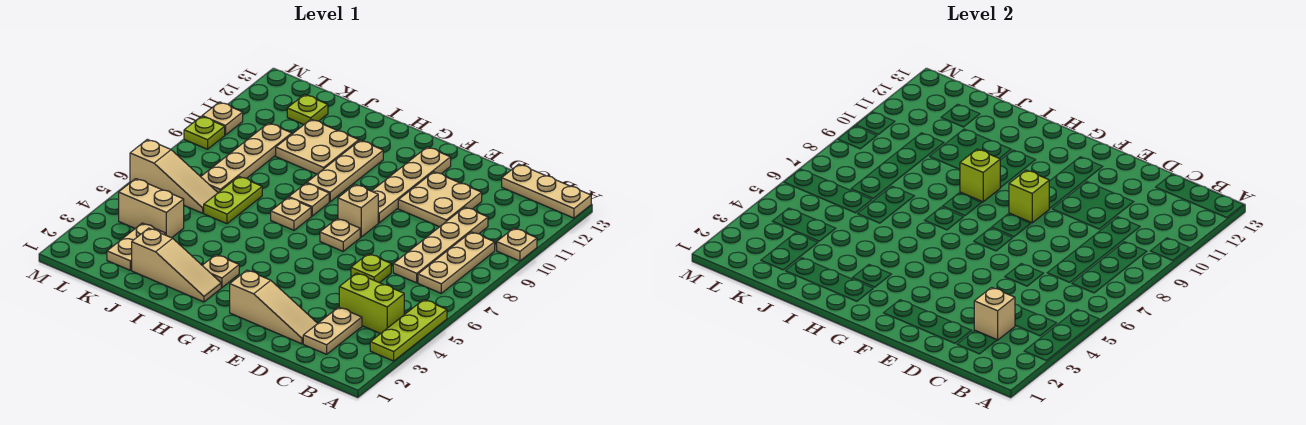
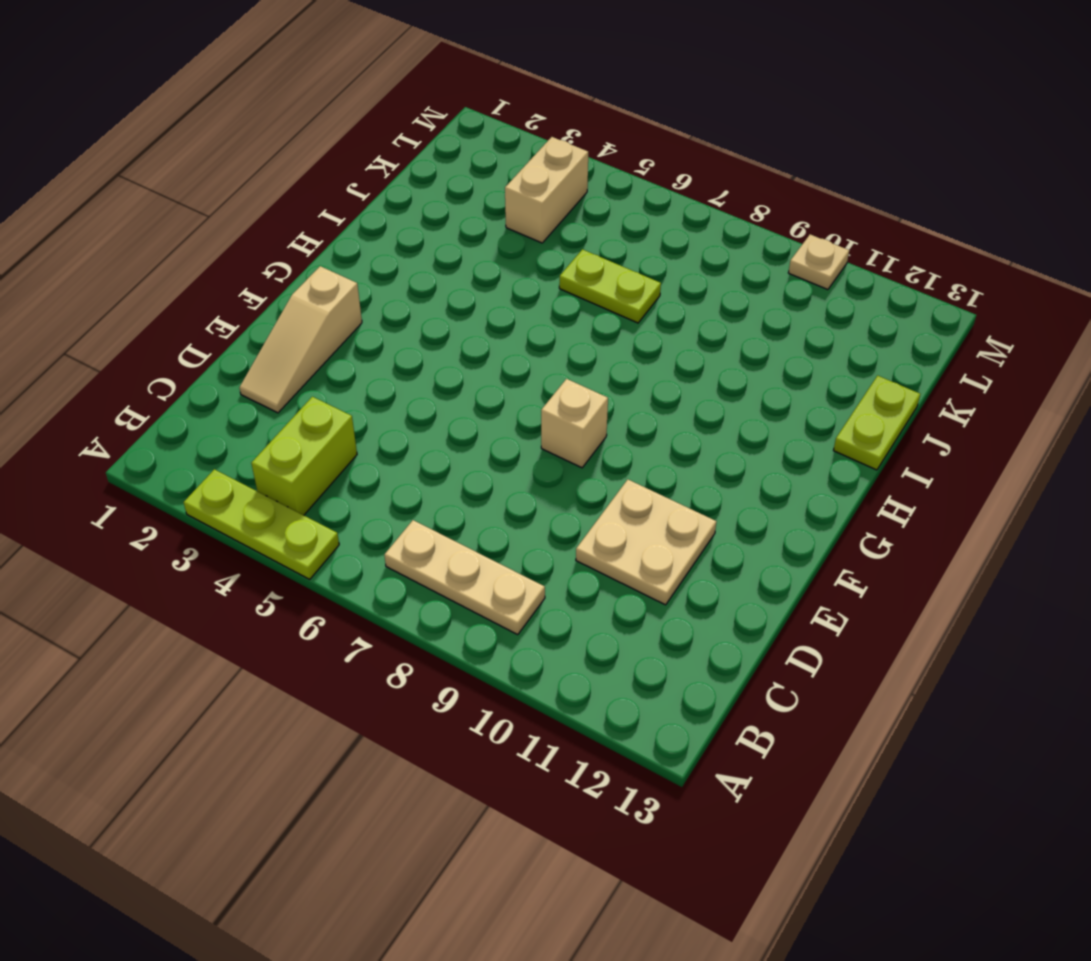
lime plate I13:J13 level 1 -> none
none -> tan plate A10 level 1
none -> tan plate A13:C13 level 1
none -> tan plate C2:C3 level 1
none -> tan plate C7:C10 level 1

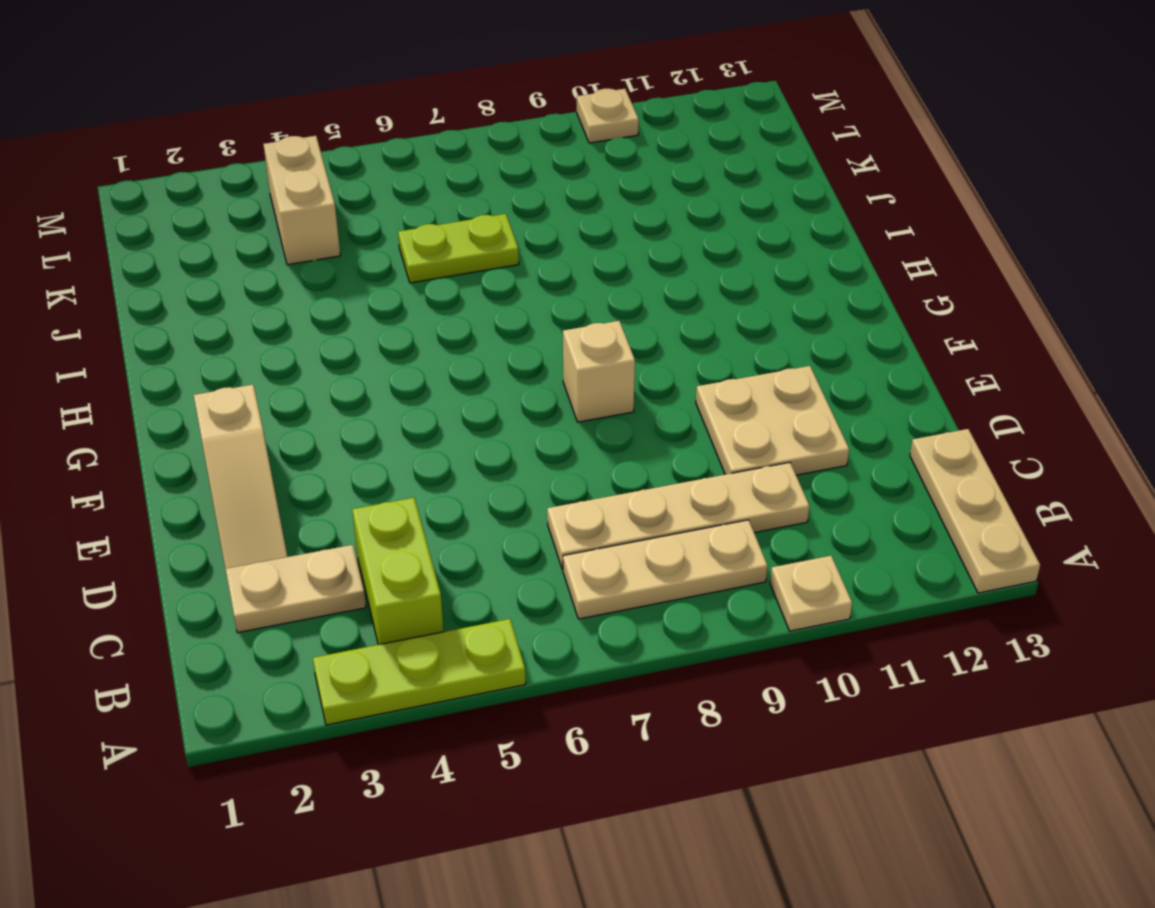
none -> lime plate D6 level 1
none -> tan plate F7 level 1
none -> tan plate F9:F12 level 1
none -> tan slope H2:J2 level 1 top J

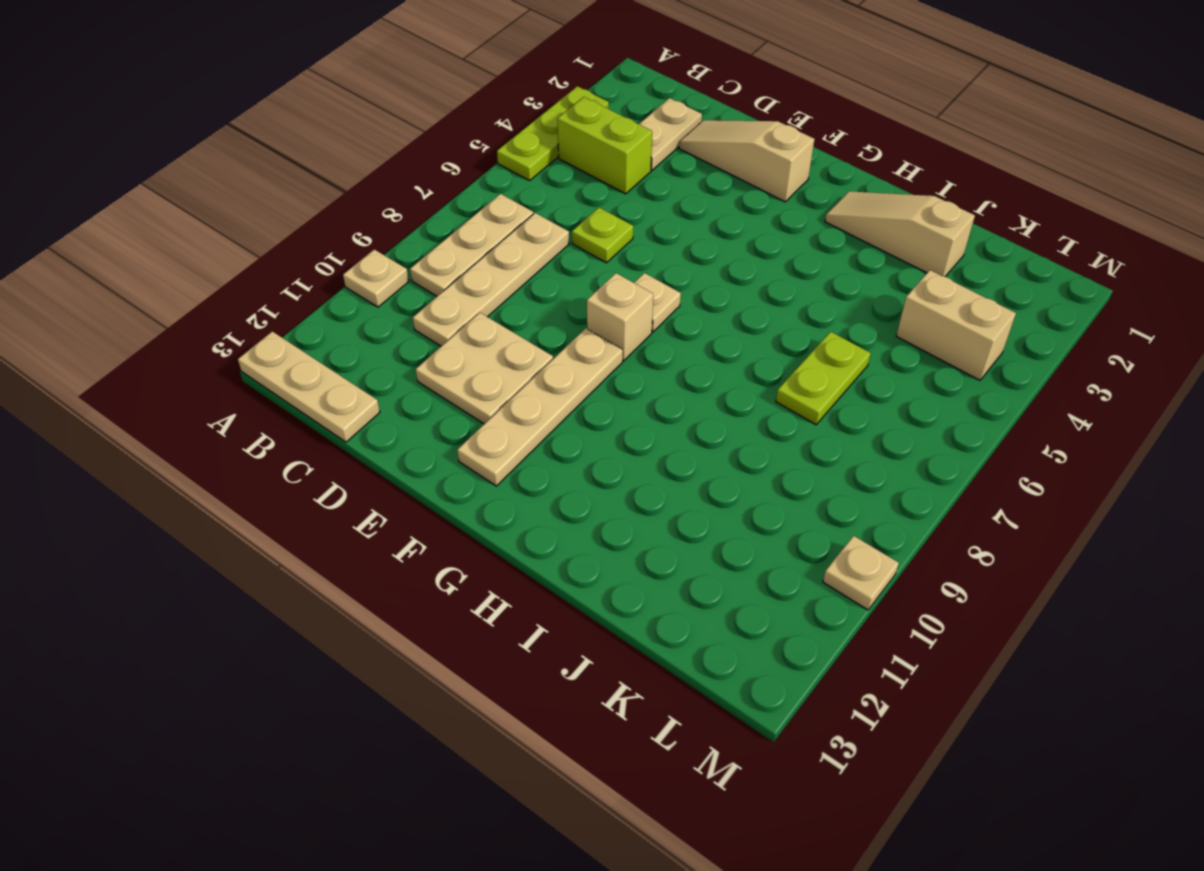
none -> tan plate H3 level 1
none -> tan plate H7 level 1
none -> tan plate H8 level 1
none -> tan plate H9:H11 level 1

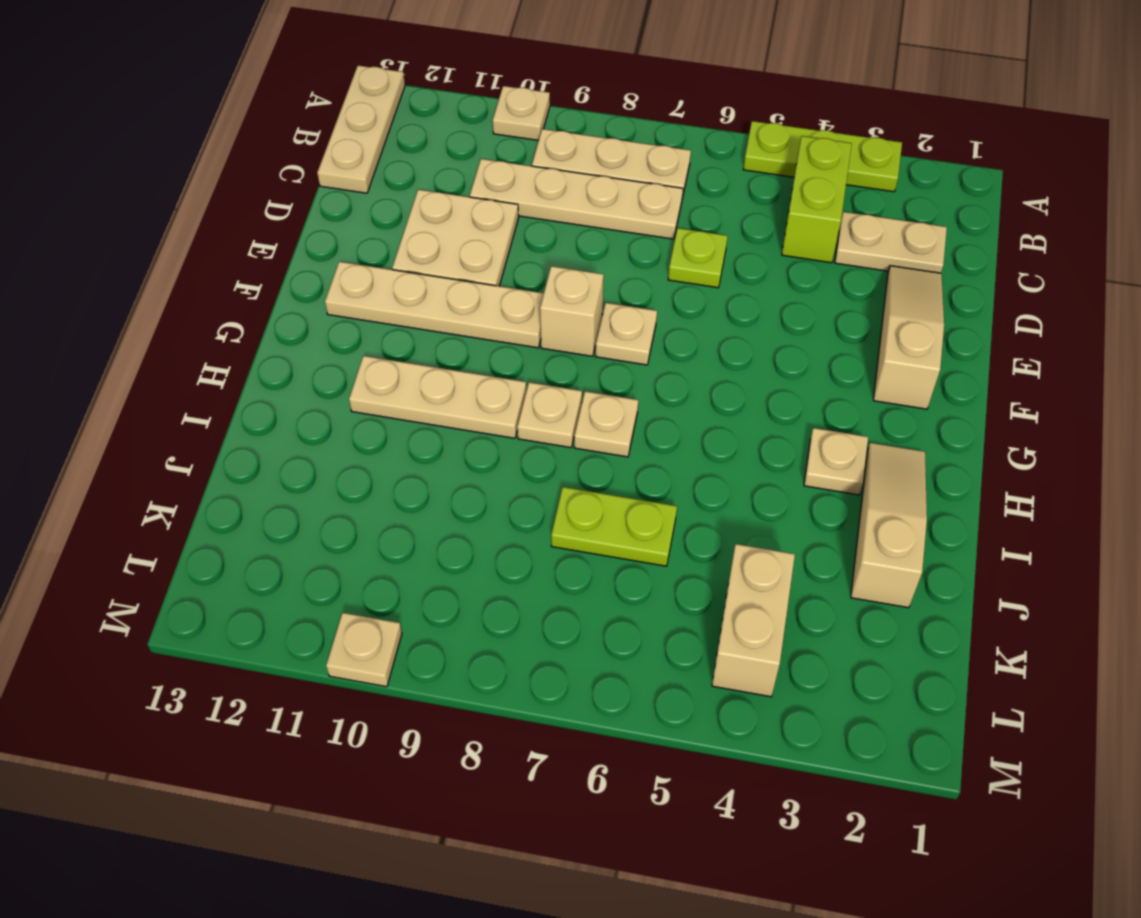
none -> tan plate I10:J11 level 1
none -> tan plate K2:K3 level 1
none -> tan slope K6:M6 level 1 top M
none -> tan plate K7:K10 level 1

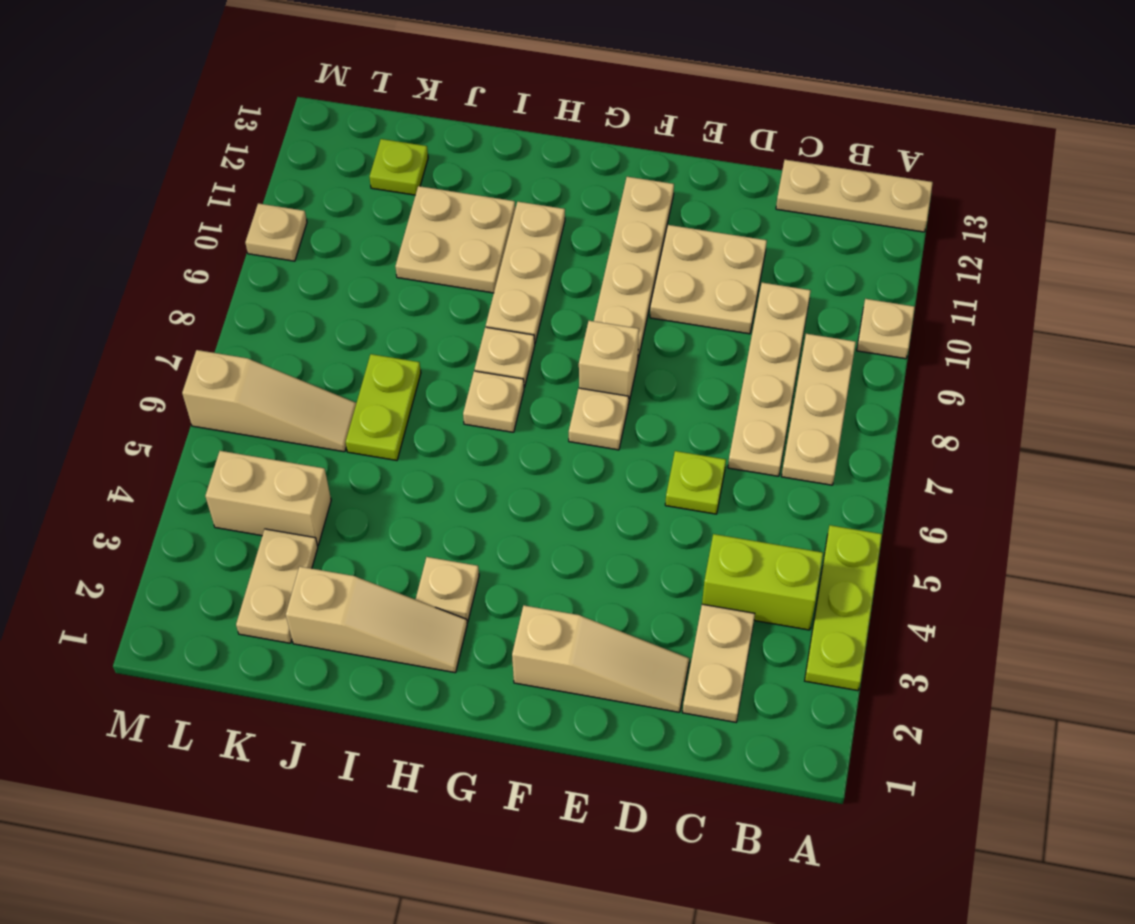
none -> tan plate K7:K10 level 1
none -> lime plate M9 level 1
none -> tan brick C3 level 2
none -> lime brick F9 level 2

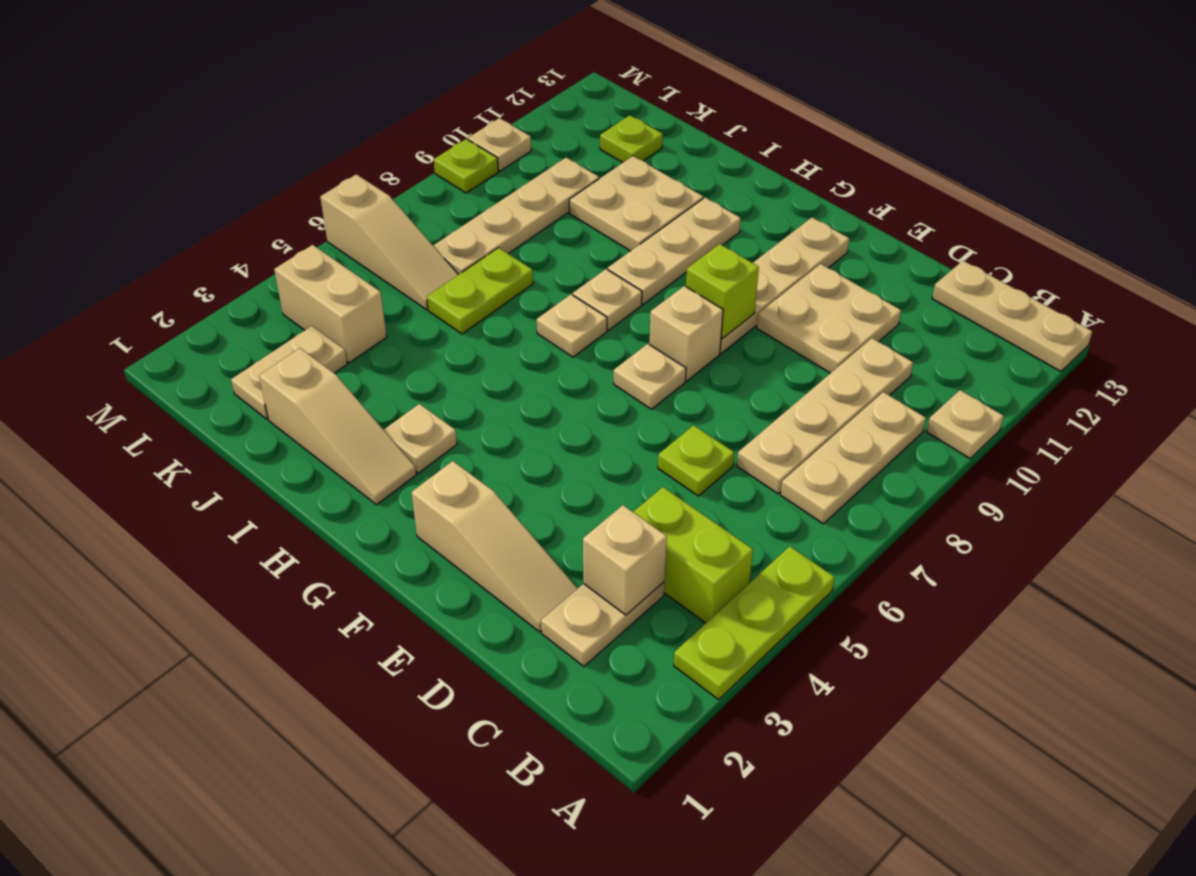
none -> lime brick H9 level 2

